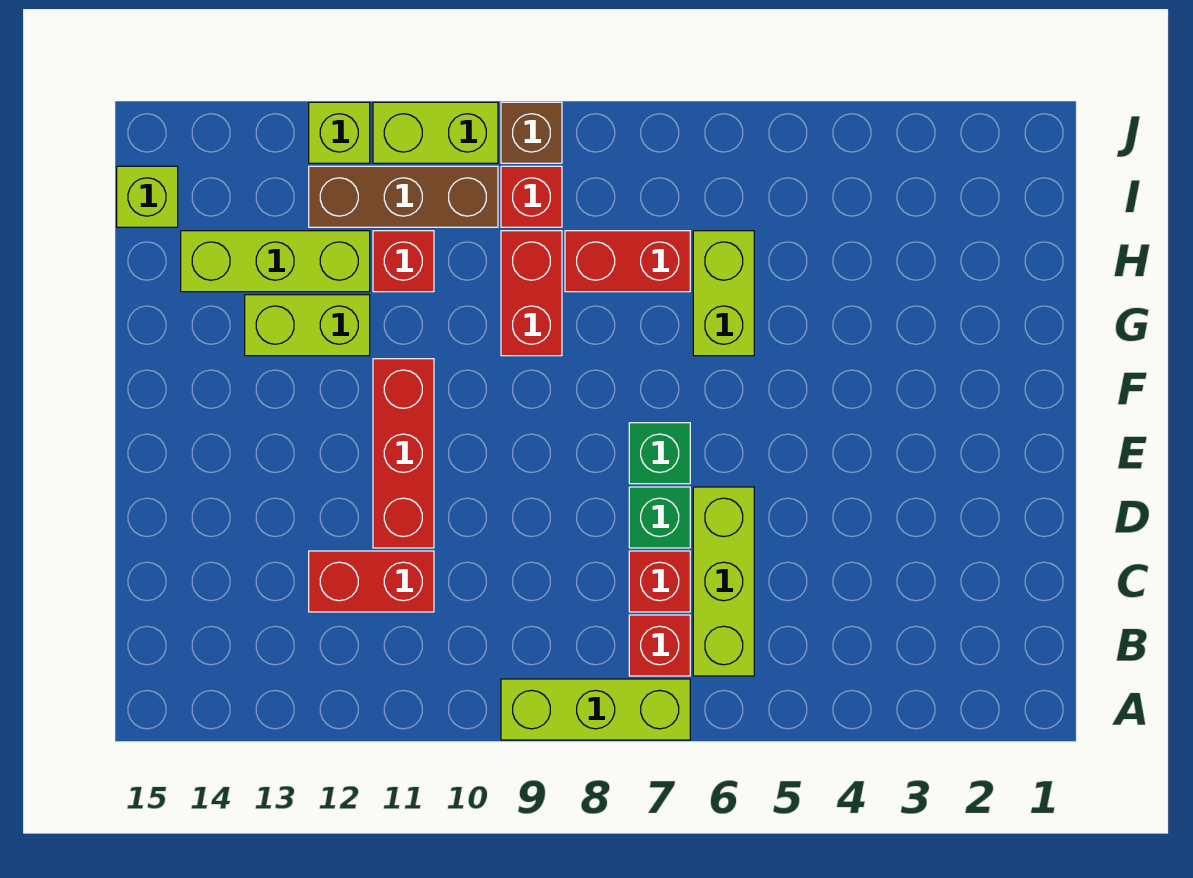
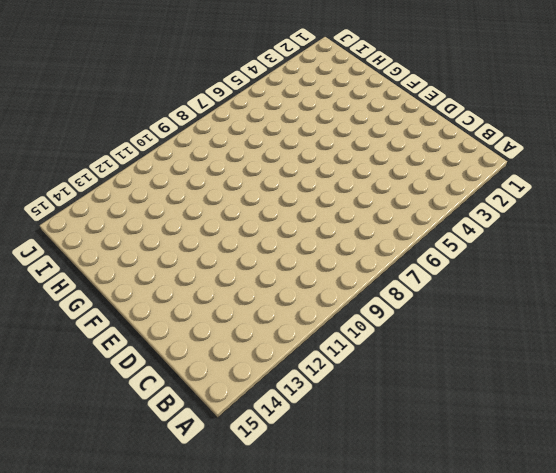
none -> lime brick A7:A9 level 1
none -> lime brick B6:D6 level 1
none -> red brick B7 level 1

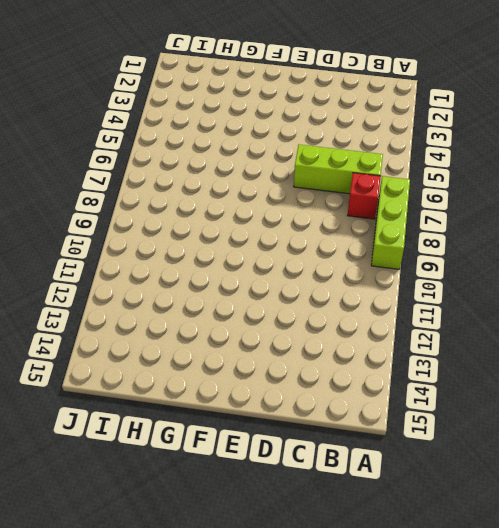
none -> red brick C7 level 1
none -> red brick C11:C12 level 1
none -> green brick D7 level 1

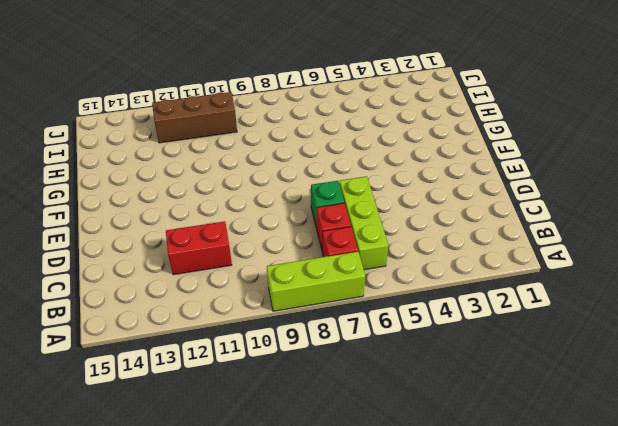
none -> red brick D11:F11 level 1
none -> green brick E7 level 1
none -> lime brick G6:H6 level 1

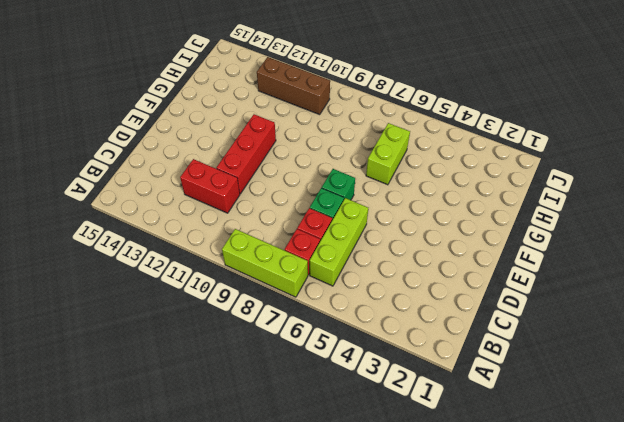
none -> red brick G9:H9 level 1
none -> lime brick G12:G13 level 1
none -> red brick H7:H8 level 1

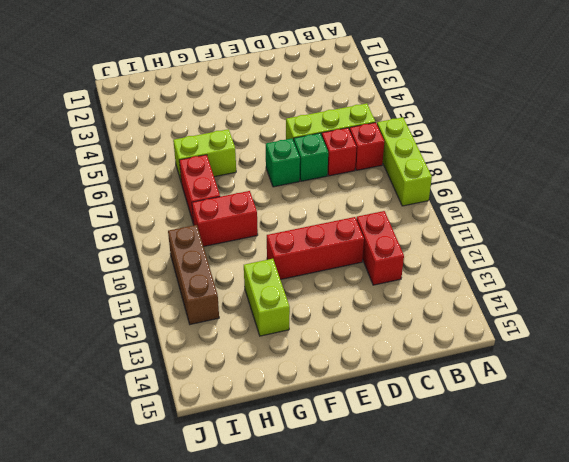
none -> red brick H11 level 1
none -> lime brick H12:H14 level 1
none -> red brick I9 level 1

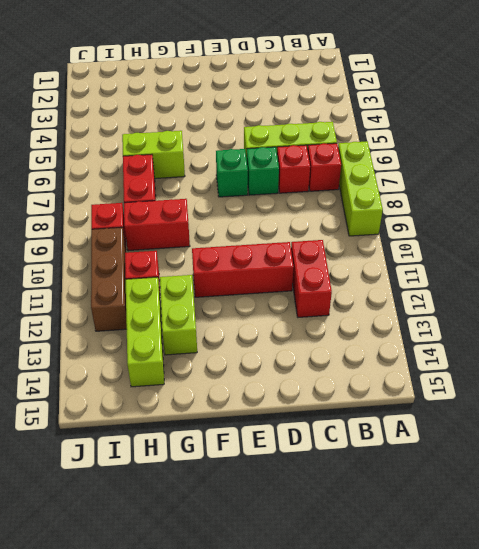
none -> lime brick I15 level 1
none -> brown brick J9 level 1
none -> lime brick J10:J11 level 1

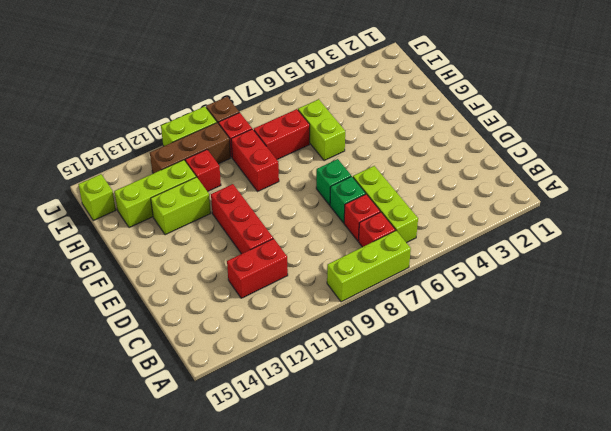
none -> lime brick J12 level 1

